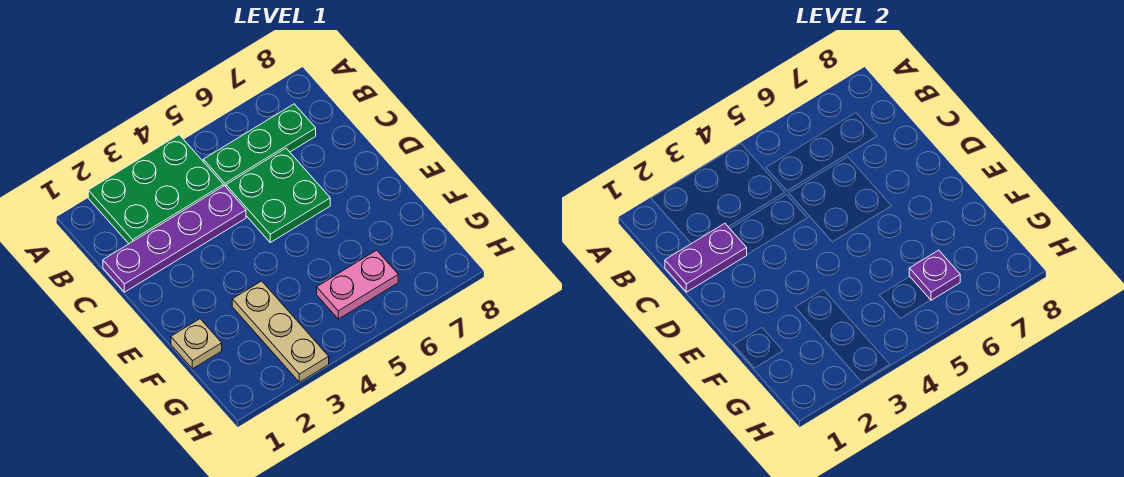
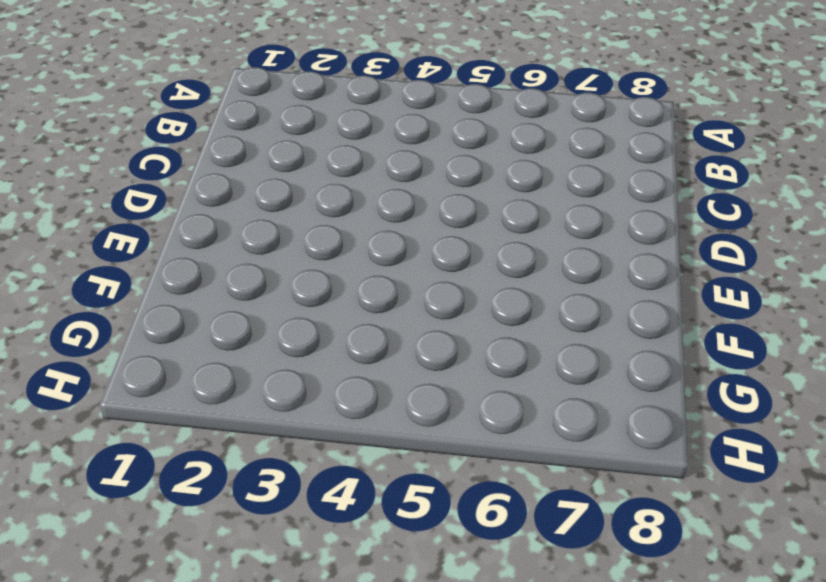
none -> green plate A2:B4 level 1
none -> green plate B5:B7 level 1

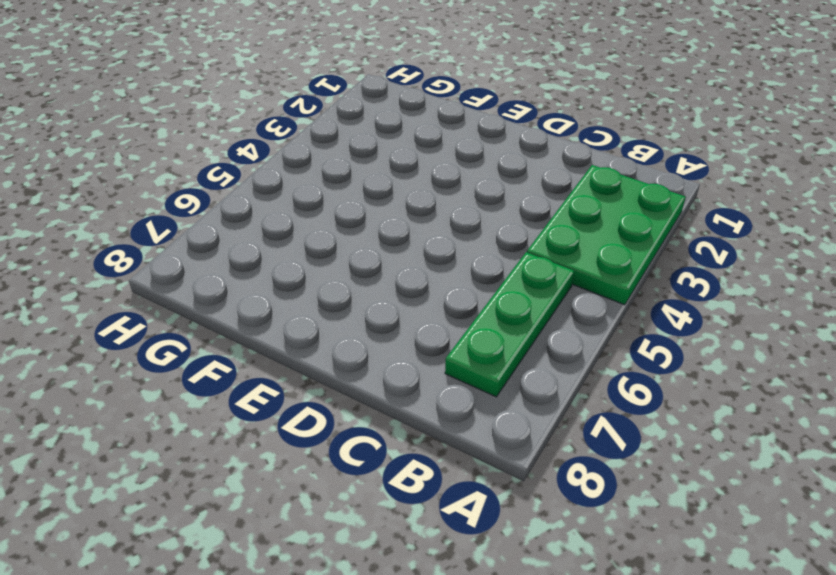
none -> purple plate C1:C4 level 1
none -> green plate C5:D6 level 1

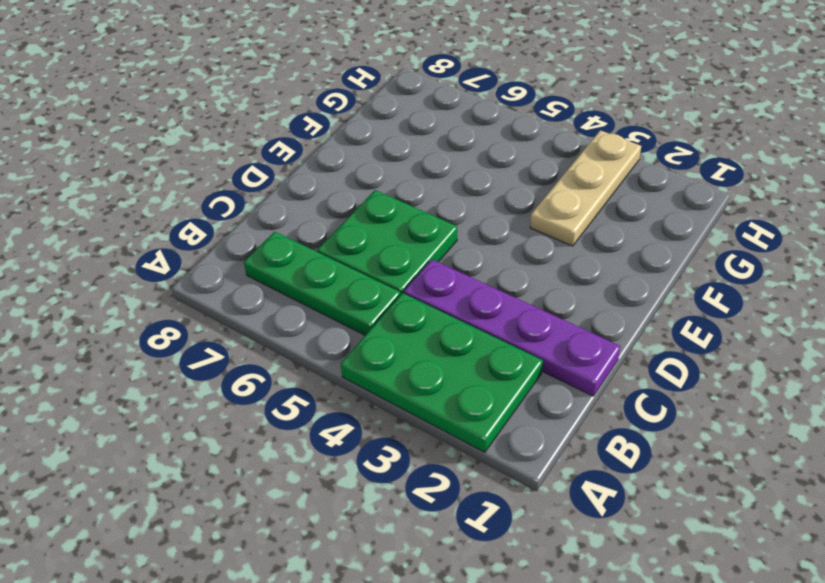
none -> tan plate F1 level 1
none -> pink plate G5:G6 level 1

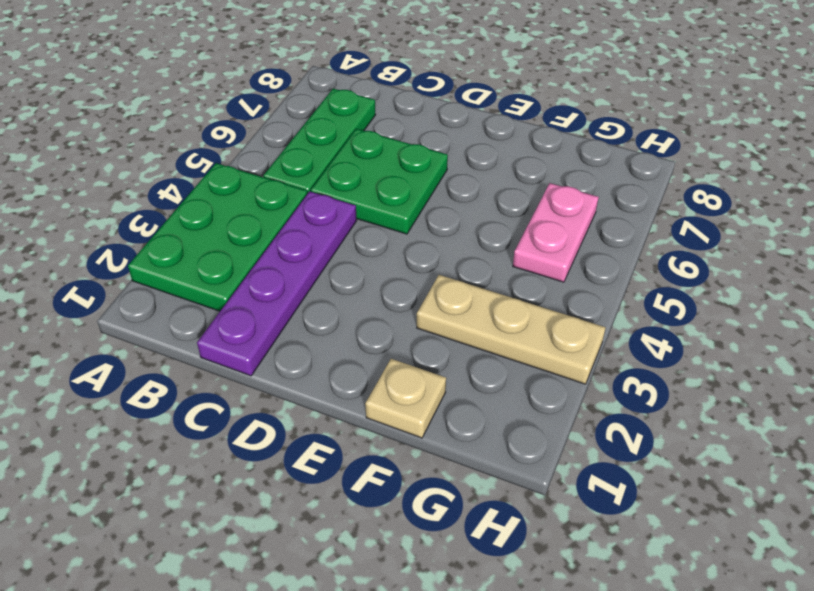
none -> purple plate C1:C2 level 2
none -> purple plate G6 level 2

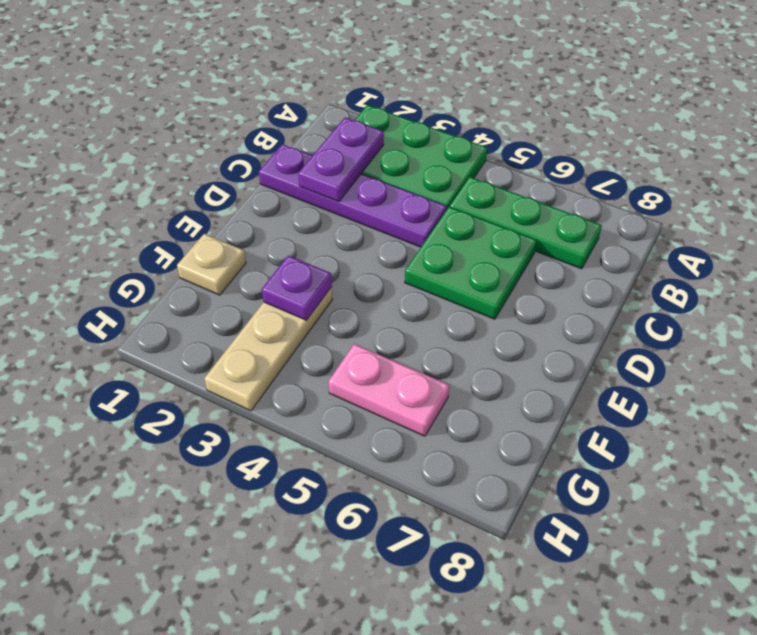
purple plate B2:C2 level 2 -> purple plate C1:C2 level 2
purple plate F3 level 2 -> purple plate G6 level 2

